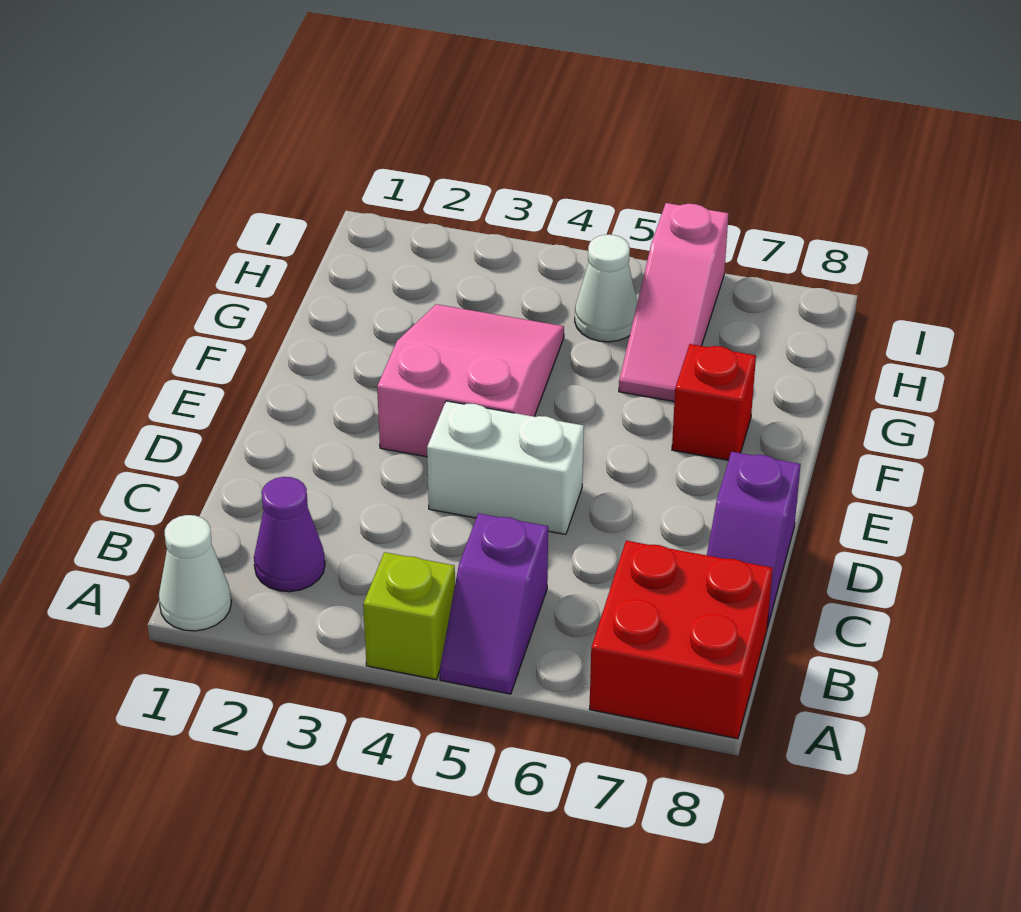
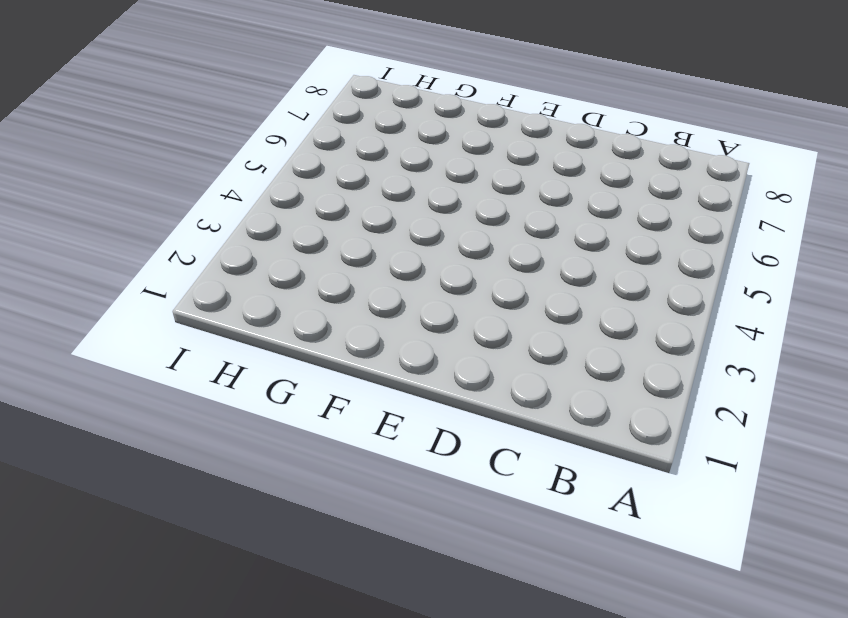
none -> white cone A1 level 1
none -> lime brick A4 level 1

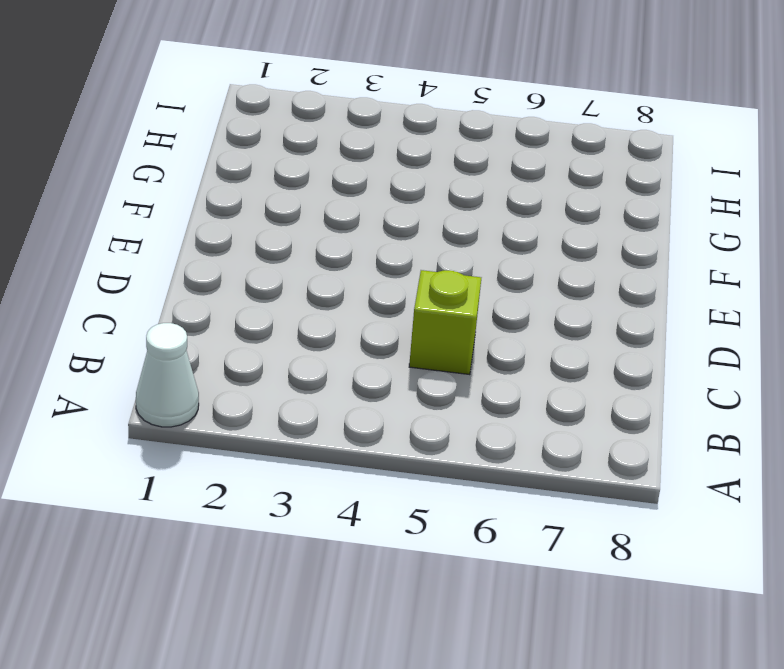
lime brick C5 level 1 -> lime brick A4 level 1
none -> purple slope A5:B5 level 1 top B
none -> red brick A7:B8 level 1

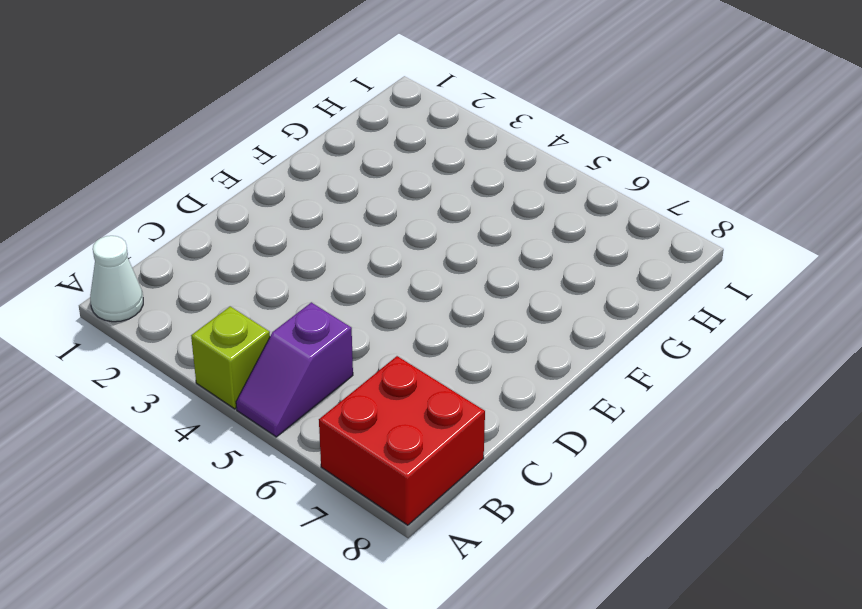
none -> purple cone B2 level 1
none -> purple slope C8:D8 level 1 top D

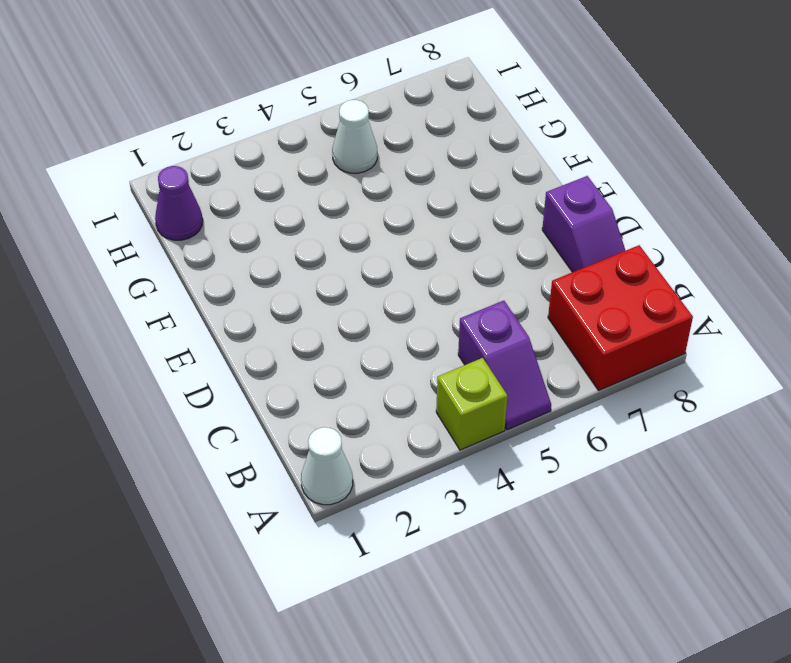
purple cone H1 level 1 -> purple cone B2 level 1
none -> white brick D4:D5 level 1
none -> pink slope E3:G4 level 1 top E

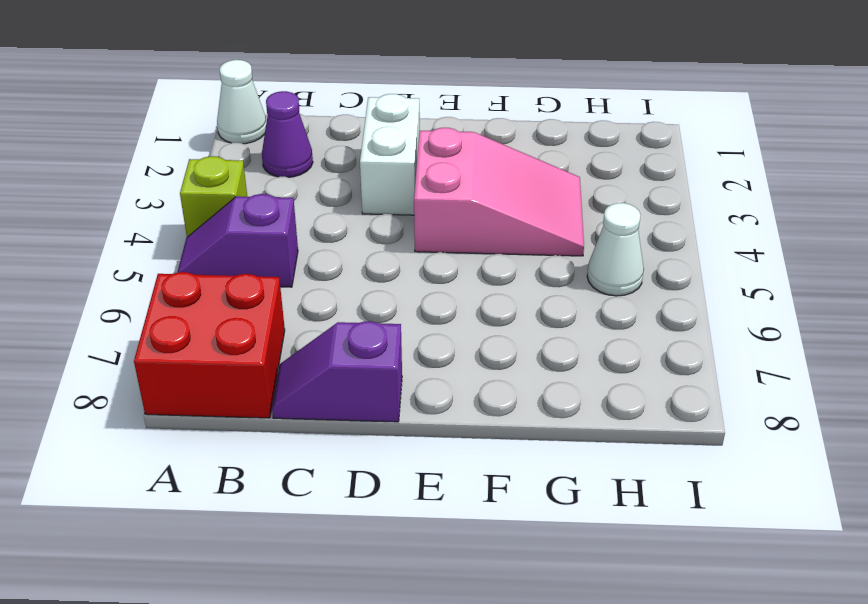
white brick D2:D3 level 1 -> white brick D4:D5 level 1
none -> red brick F7 level 1
none -> pink slope G6:I6 level 1 top I

